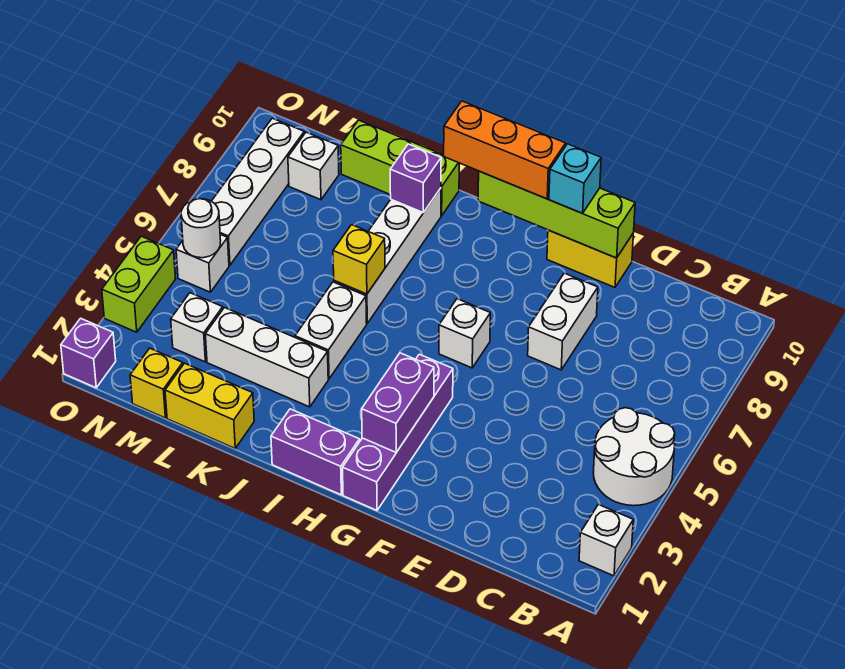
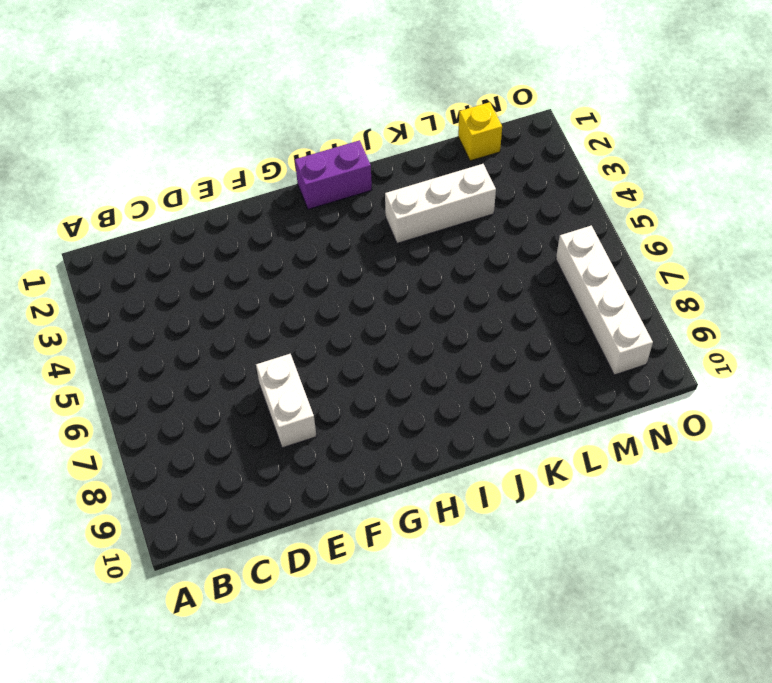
none -> white brick A2 level 1
none -> white round brick A4:B5 level 1
none -> yellow brick E10:F10 level 1

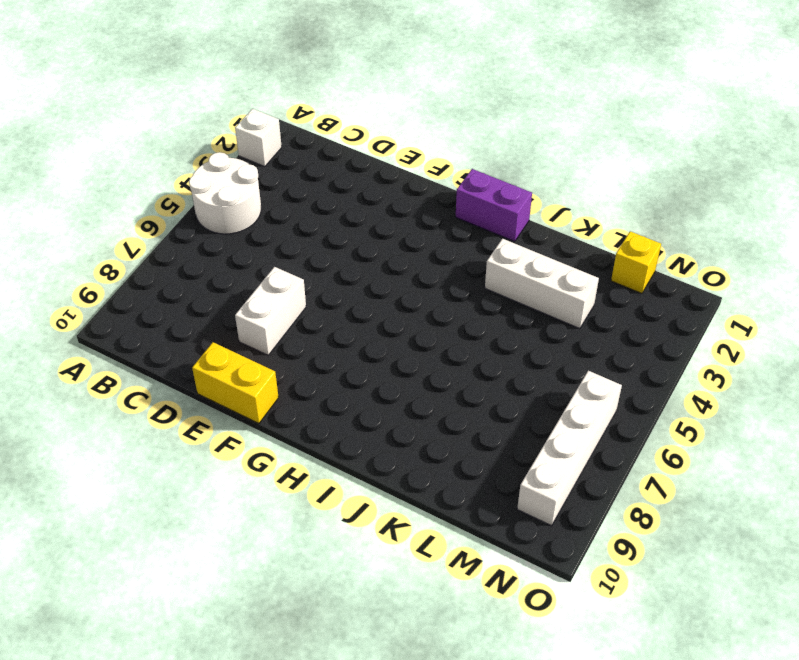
none -> purple brick G1:G4 level 1
none -> white brick G6 level 1
none -> white brick J4:J5 level 1

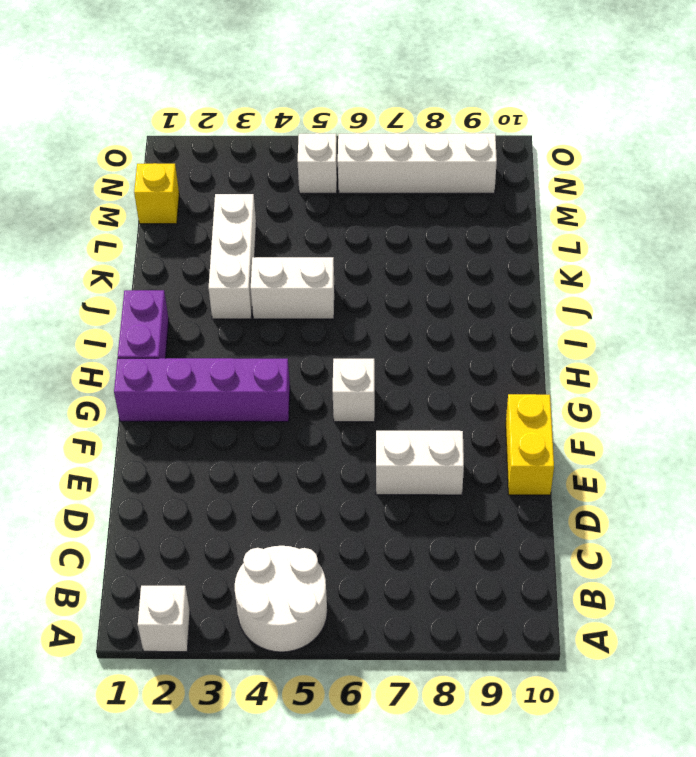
none -> white brick J6:J9 level 1
none -> lime brick J10:L10 level 1
none -> yellow brick K1:L1 level 1

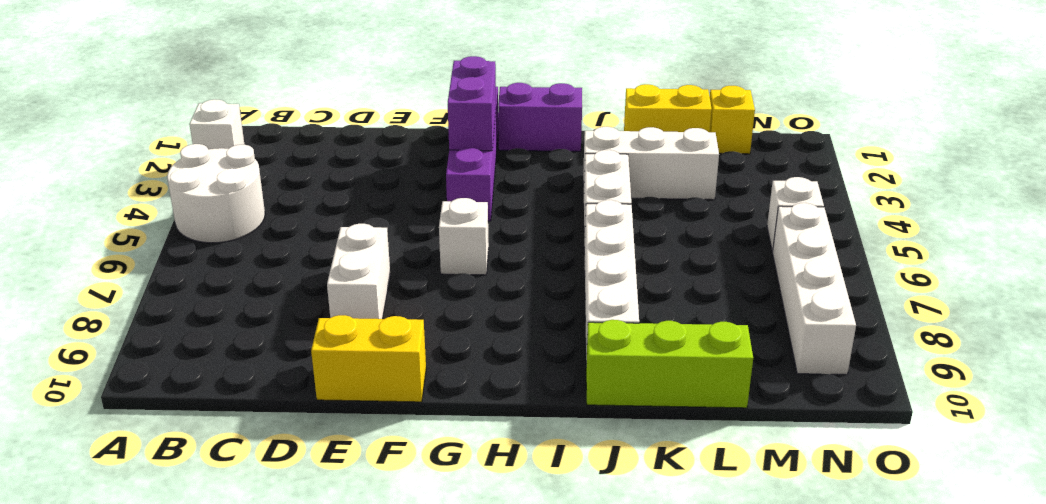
none -> white brick M3 level 1
none -> white brick M9 level 1
none -> purple brick O1 level 1

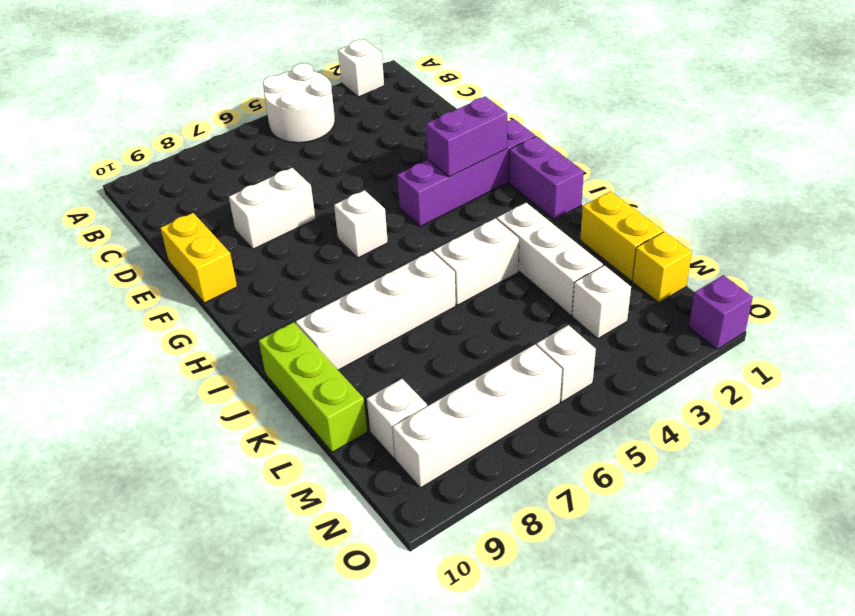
none -> lime brick O3:O4 level 1
none -> lime brick E10:H10 level 2
none -> yellow brick J6 level 2

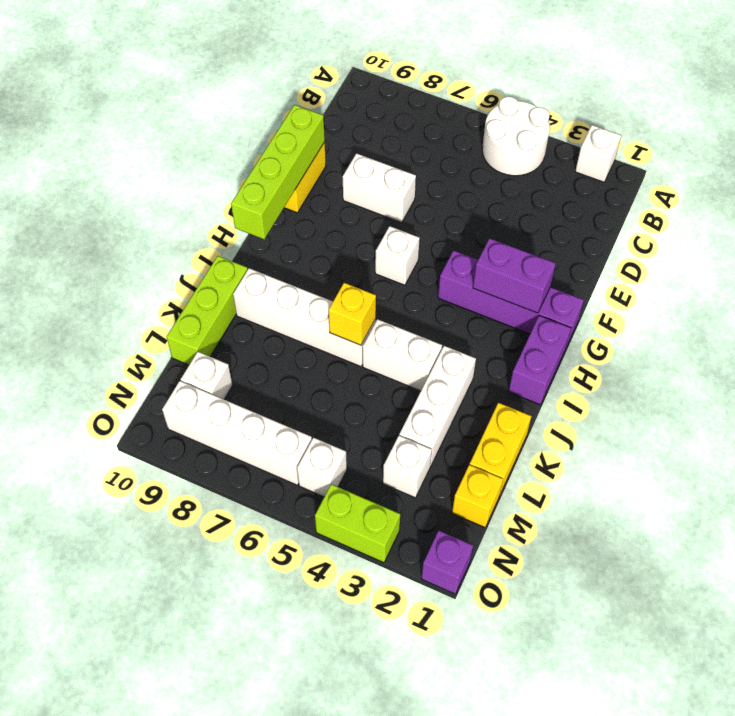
none -> purple brick J9 level 2
none -> white round brick N5 level 2
none -> cyan brick F10 level 3

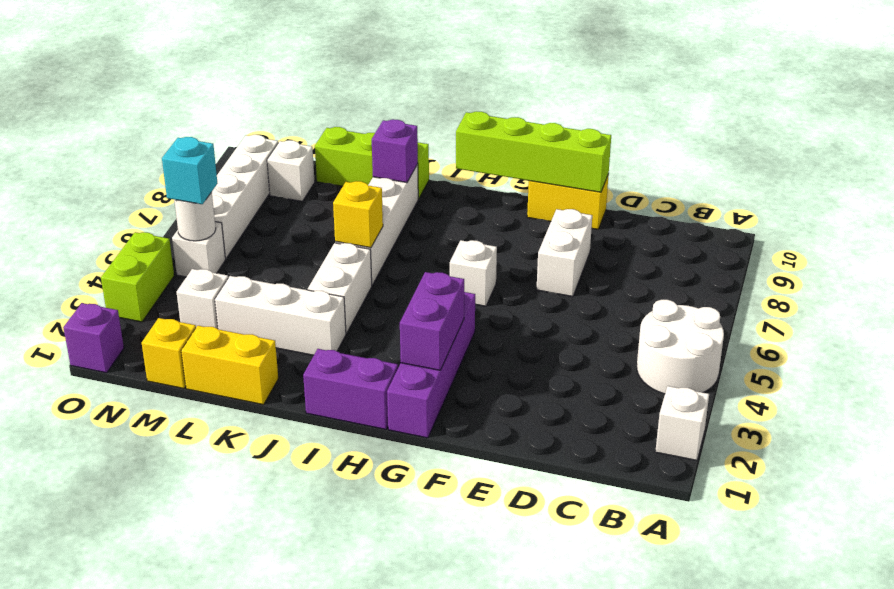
cyan brick N5 level 3 -> cyan brick F10 level 3
none -> orange brick G10:I10 level 3

